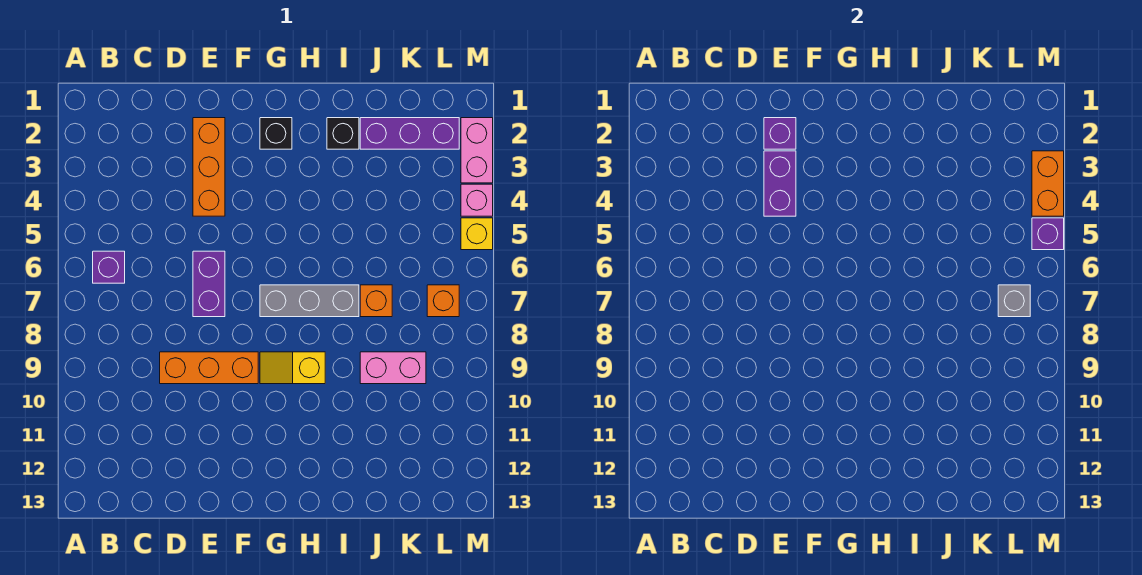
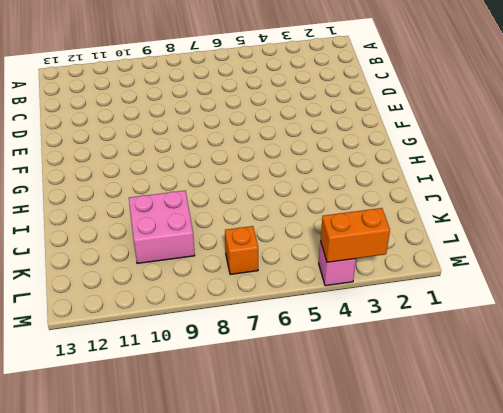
pink brick J9:K10 level 1 -> pink brick J9:K9 level 1
none -> purple brick B6 level 1
none -> orange brick D9:F9 level 1
none -> orange brick E2:E4 level 1

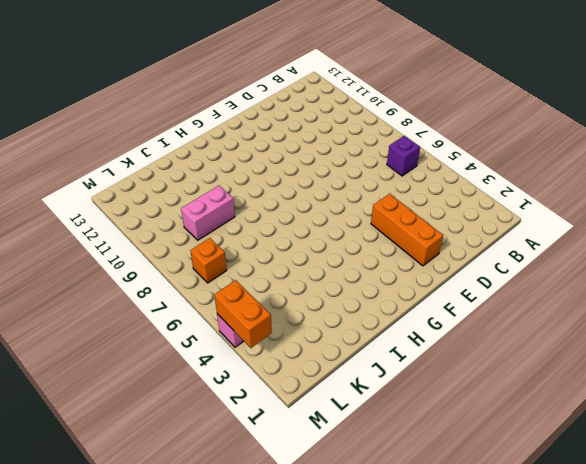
none -> orange brick D9:F9 level 1
none -> purple brick E6:E7 level 1
none -> black brick G2 level 1

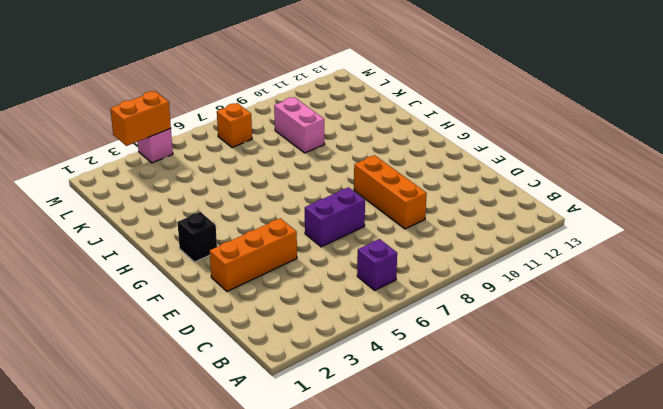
none -> grey brick G7:I7 level 1
none -> yellow slope G9:H9 level 1 top H
none -> black brick I2 level 1

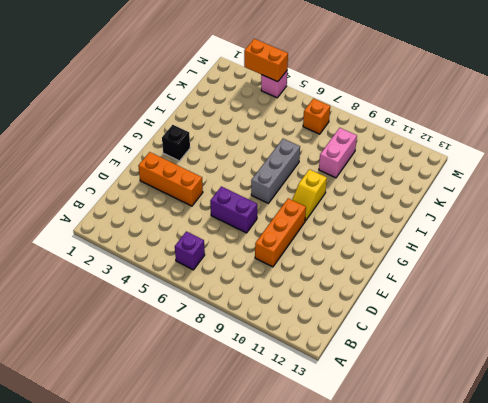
none -> black brick I2 level 1
none -> purple brick J2:L2 level 1
none -> orange brick J7 level 1

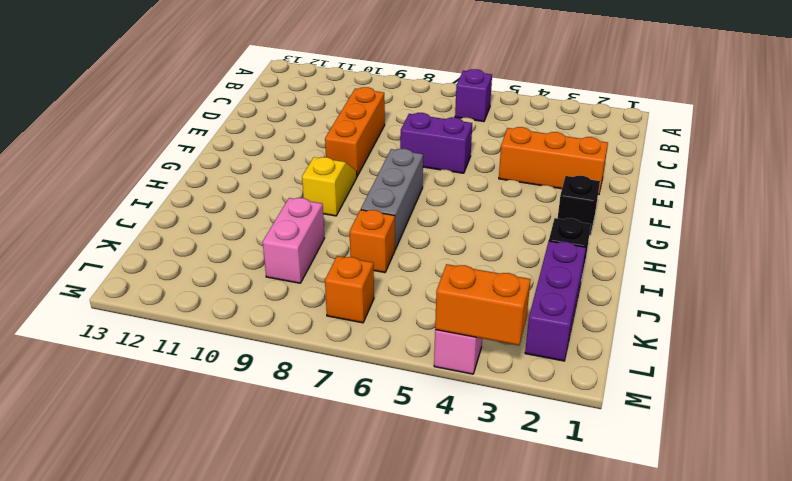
none -> pink brick M2:M3 level 1
none -> yellow brick M5 level 1
none -> purple brick E2 level 2

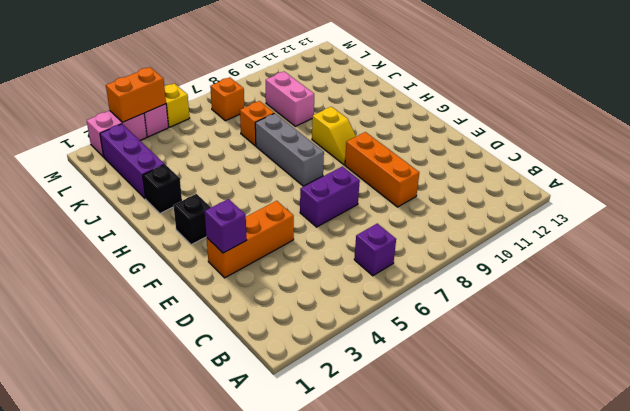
none -> purple brick E3:E4 level 2
none -> grey brick L7 level 2
none -> purple brick M5 level 2

